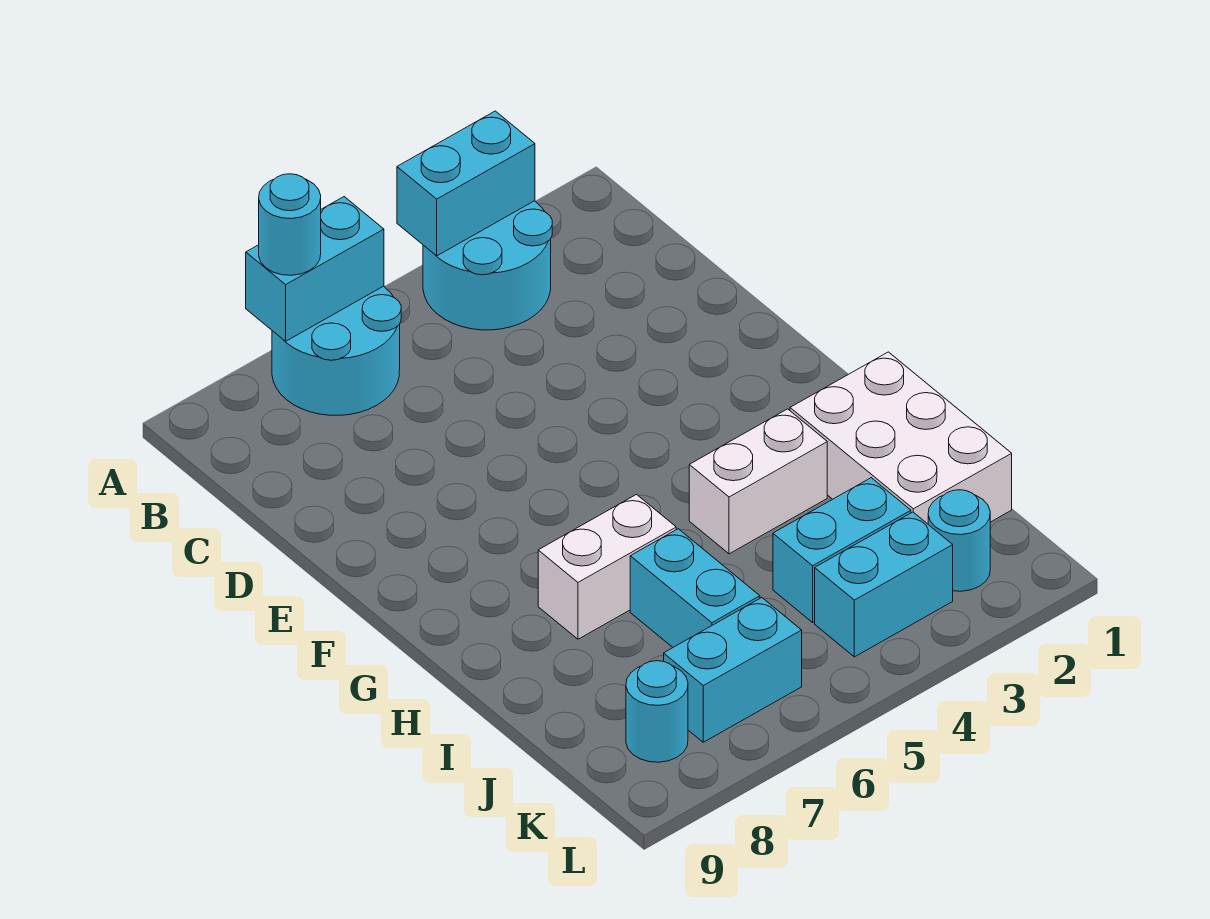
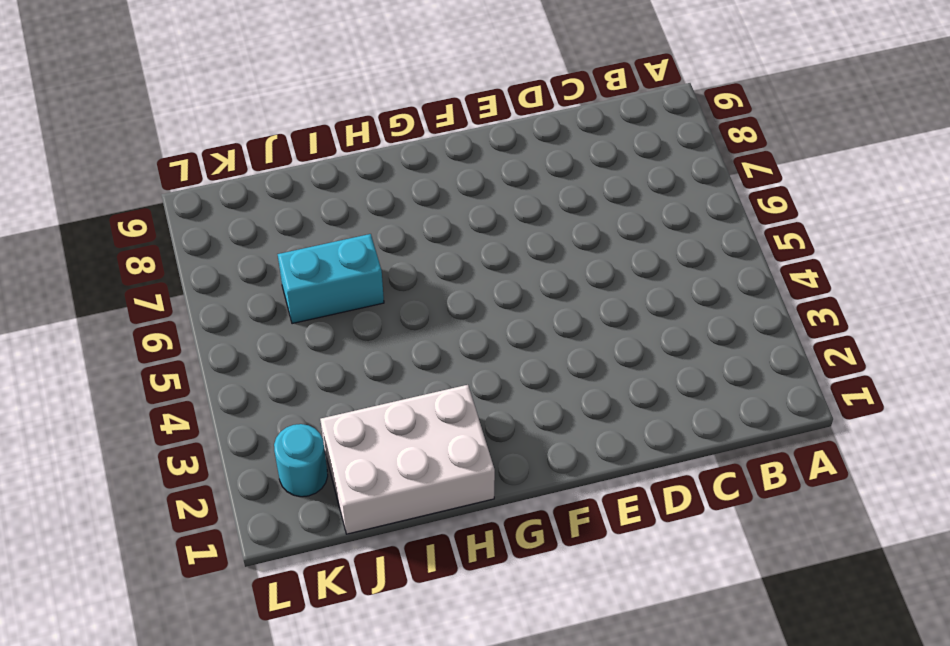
none -> cyan round brick A3:B4 level 1
none -> cyan round brick A6:B7 level 1
none -> white brick H3:H4 level 1

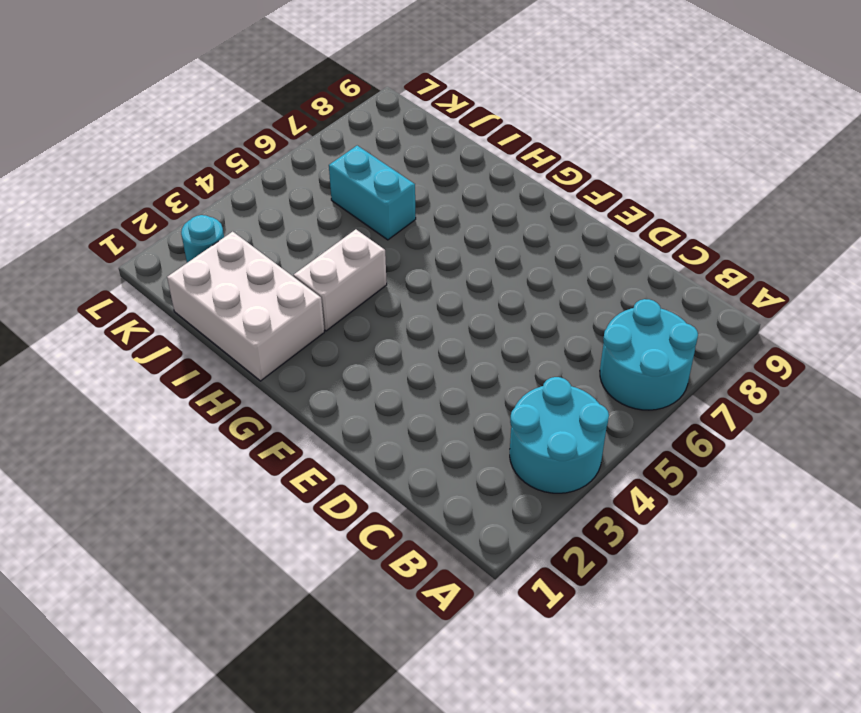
none -> white brick H6:H7 level 1
none -> cyan brick J3:J4 level 1
none -> cyan brick K3:K4 level 1

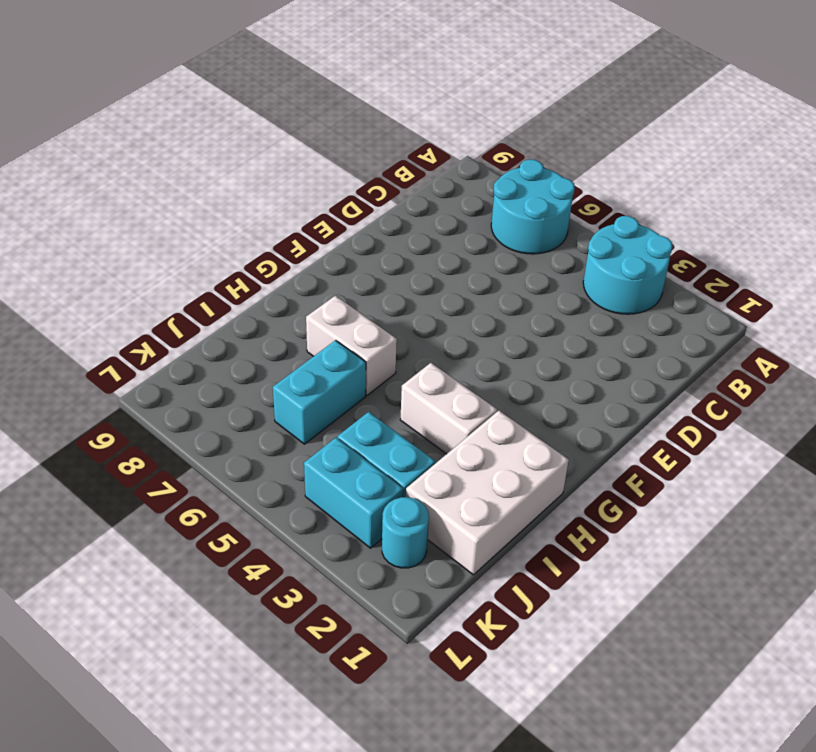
none -> cyan brick K6:K7 level 1
none -> cyan round brick K8 level 1
none -> cyan brick A3:A4 level 2

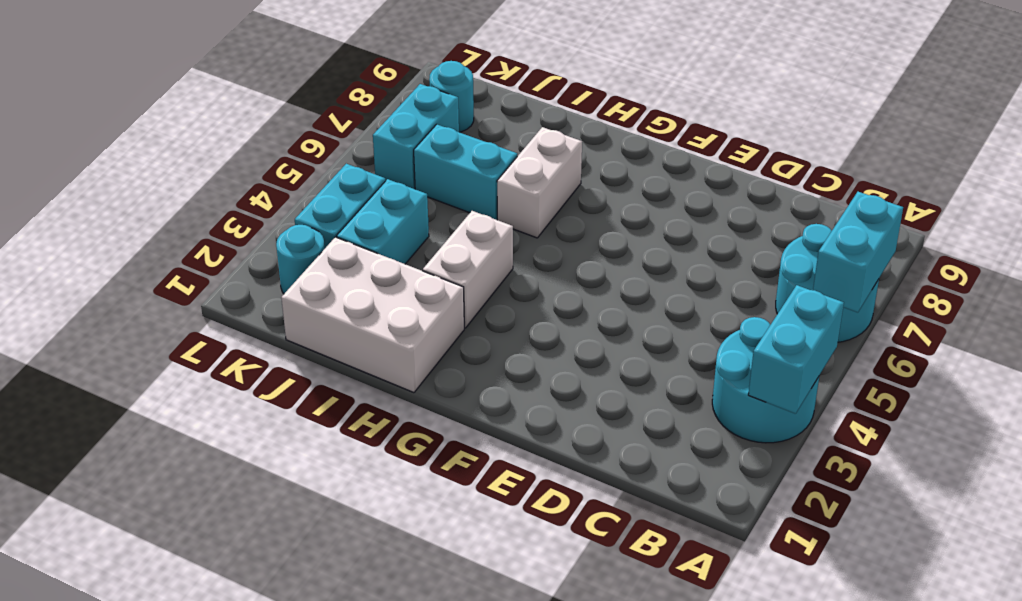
none -> cyan round brick A7 level 3

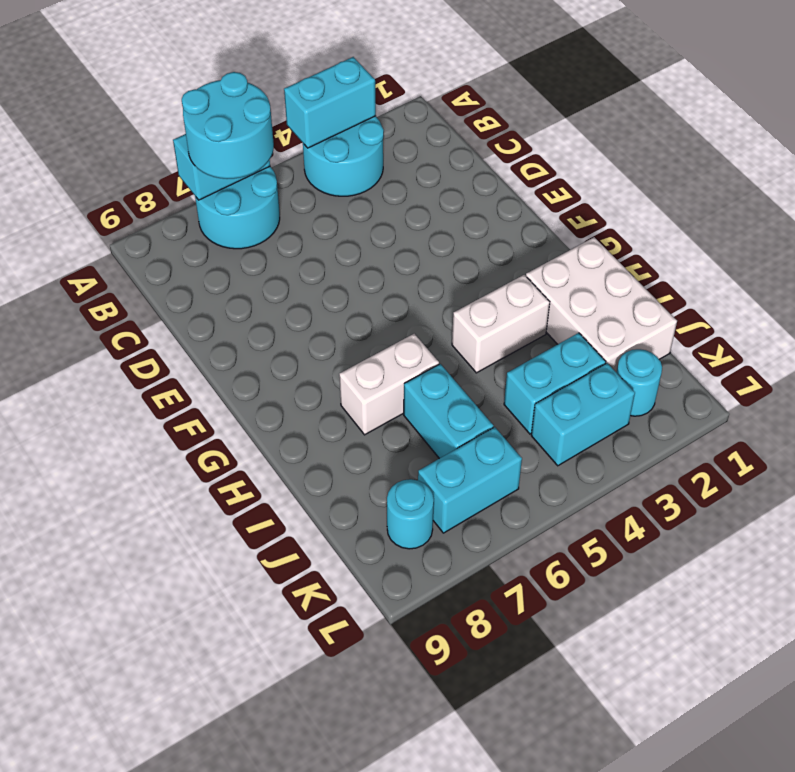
cyan round brick A6:B7 level 3 -> cyan round brick A7 level 3

